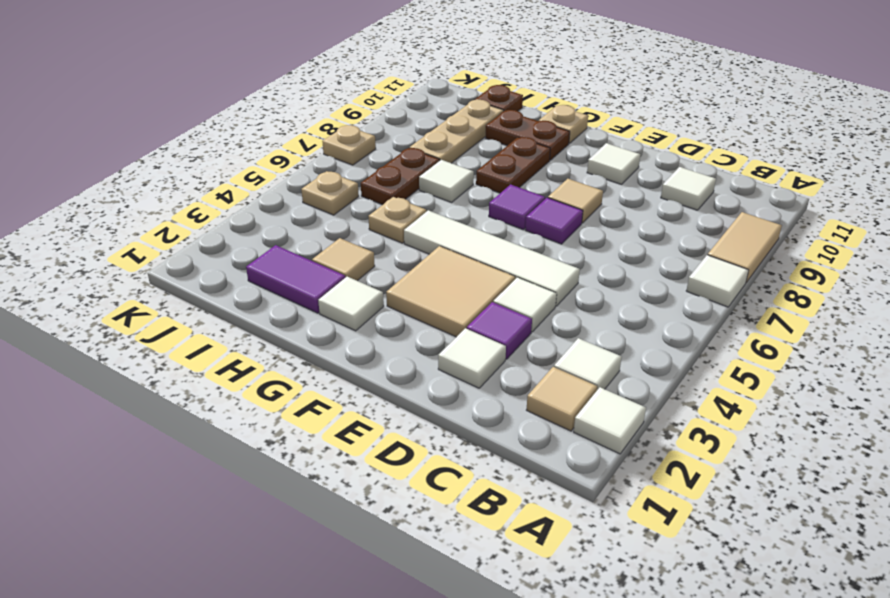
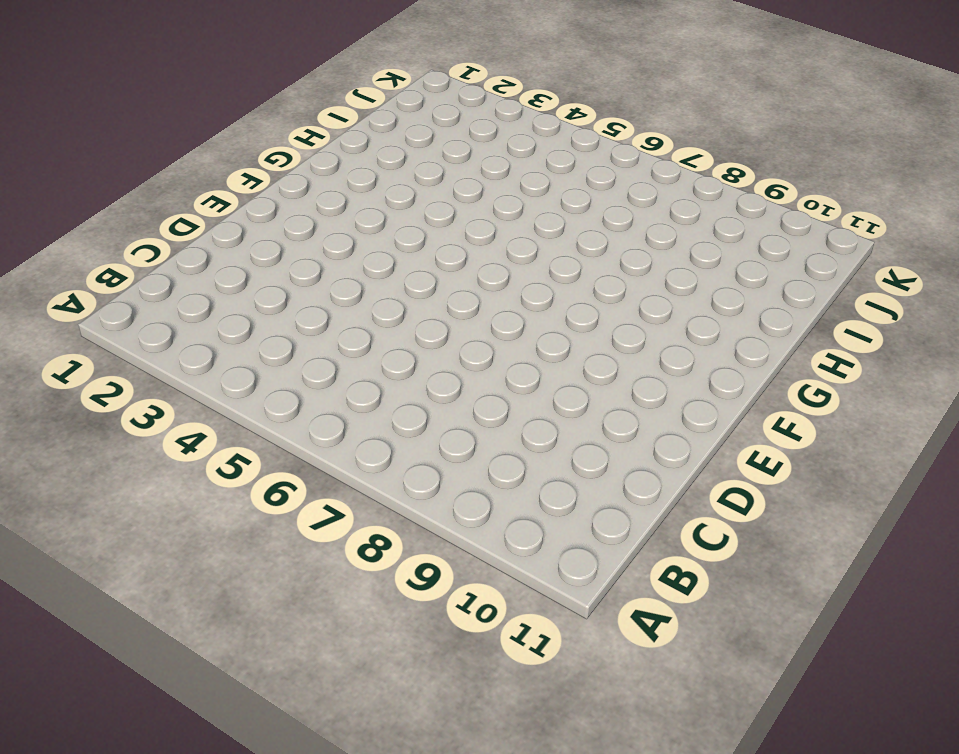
none -> white tile A2 level 1
none -> white tile A7 level 1
none -> tan tile A8:A9 level 1

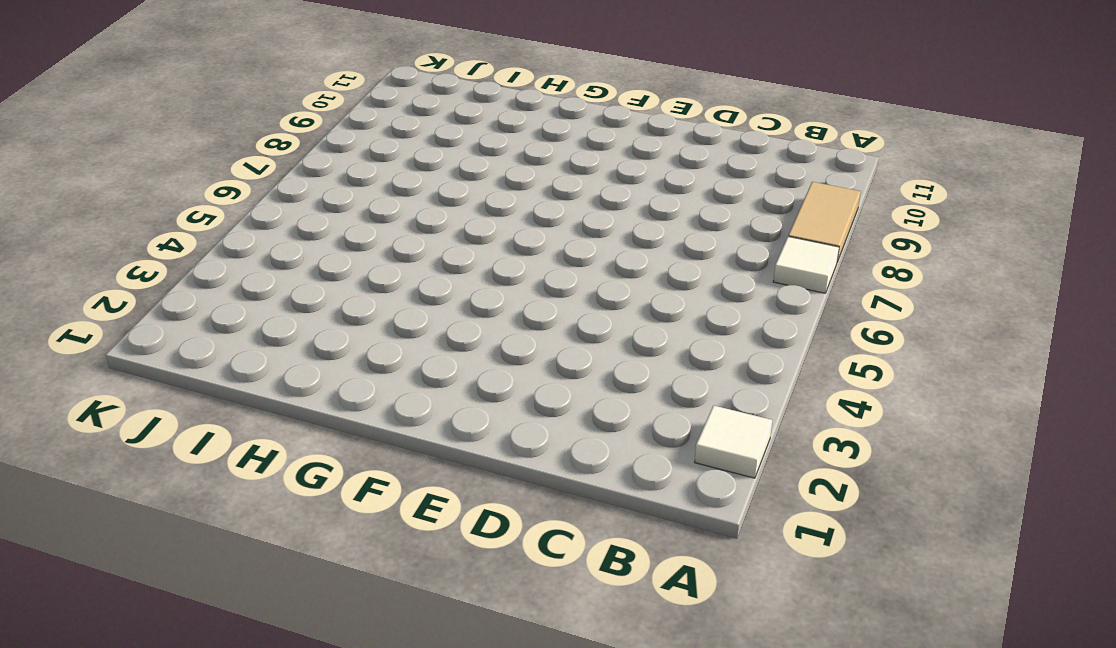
none -> tan tile B2 level 1
none -> white tile B3 level 1
none -> white tile C10 level 1

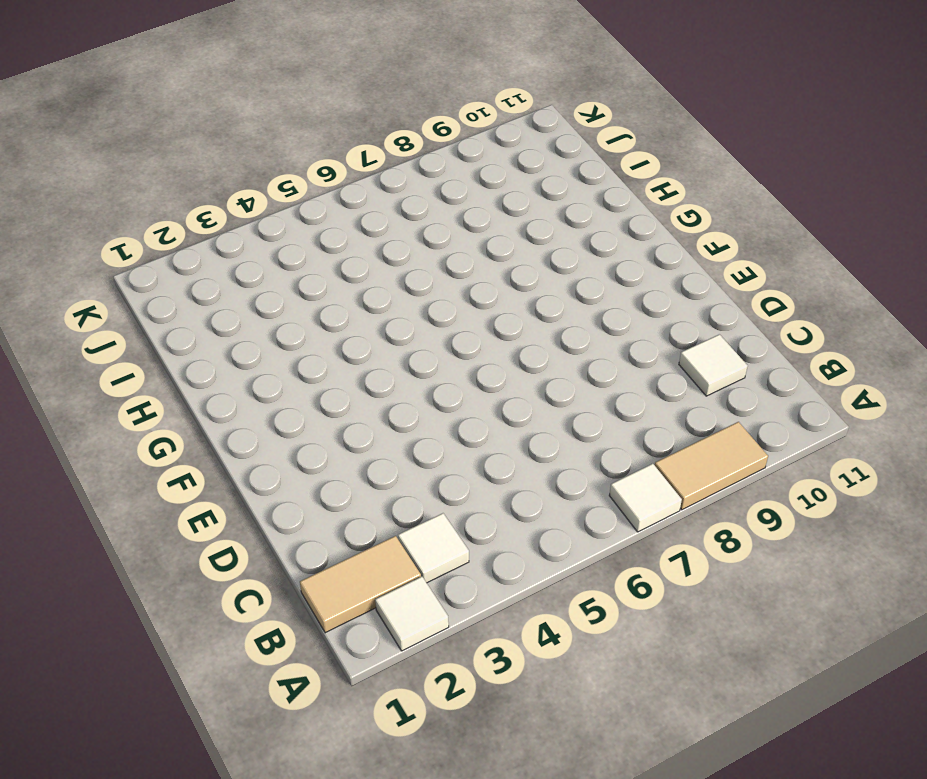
tan tile B1:B2 level 1 -> tan tile B2 level 1
none -> white tile D2 level 1
none -> purple tile D3 level 1
none -> white tile D4 level 1

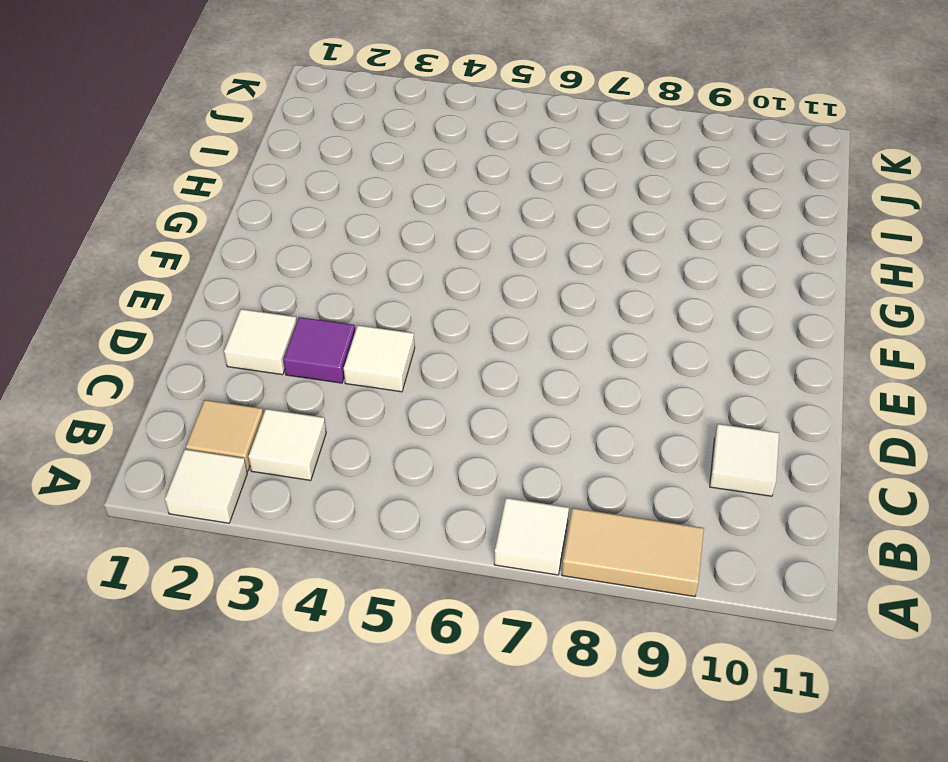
none -> white tile D5:G5 level 1
none -> tan tile E3:F4 level 1
none -> purple tile E7 level 1

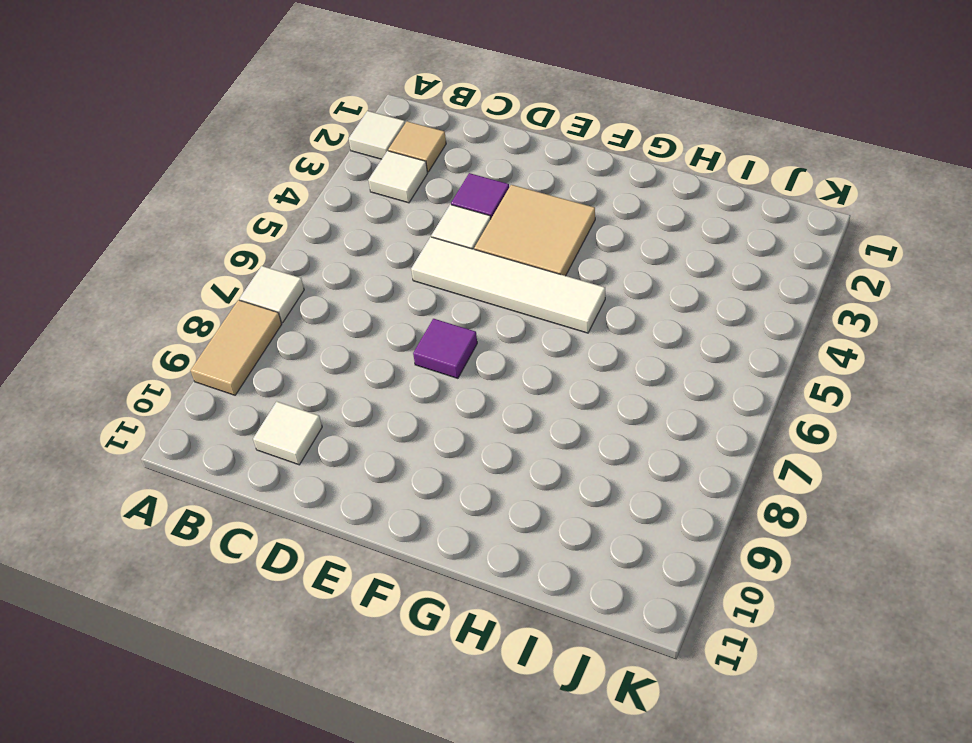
none -> white tile D2 level 1
none -> tan tile E8 level 1
none -> white tile E10 level 1

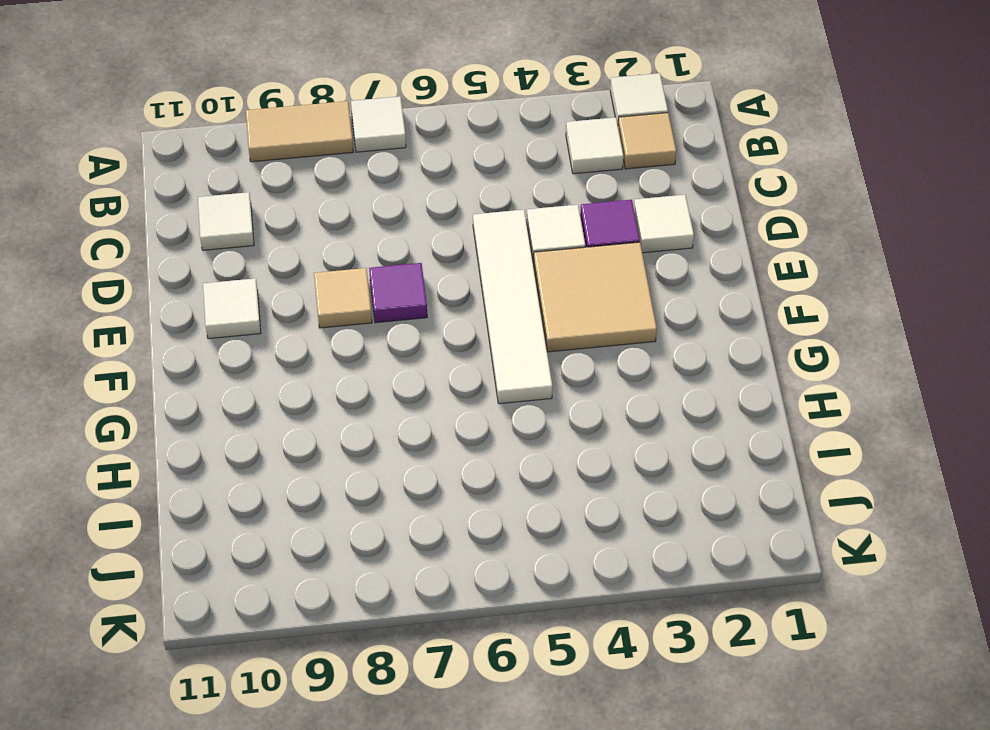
none -> purple tile F7 level 1
none -> white tile G2 level 1
none -> brown plate G8:G9 level 1

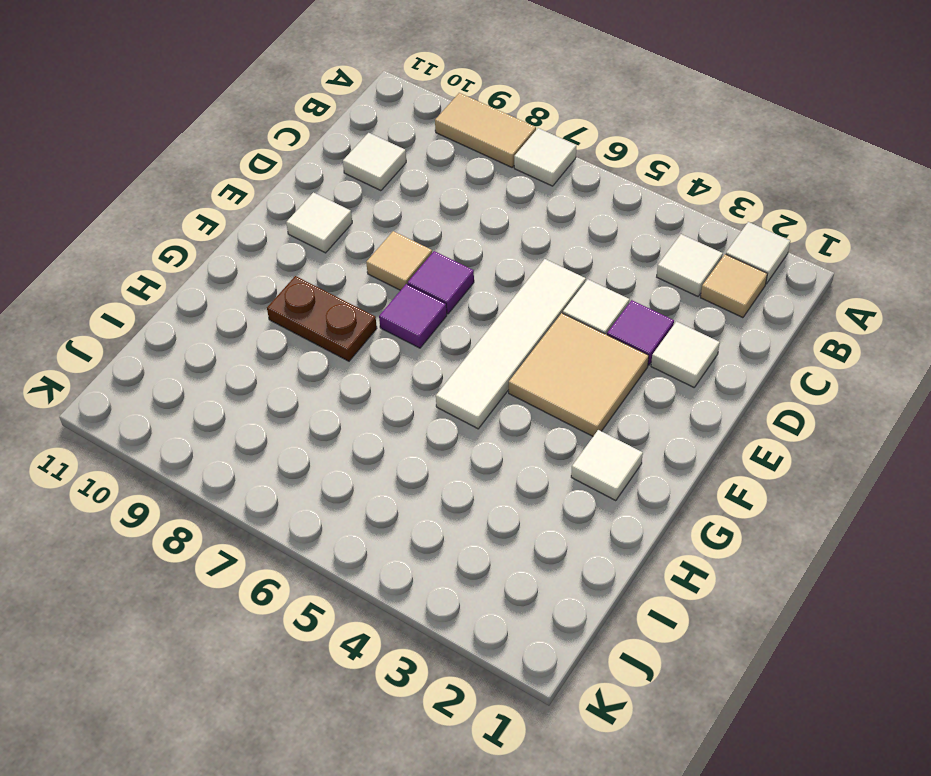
none -> brown plate G10:H10 level 1
none -> tan plate G11 level 1
none -> purple tile H2:I2 level 1

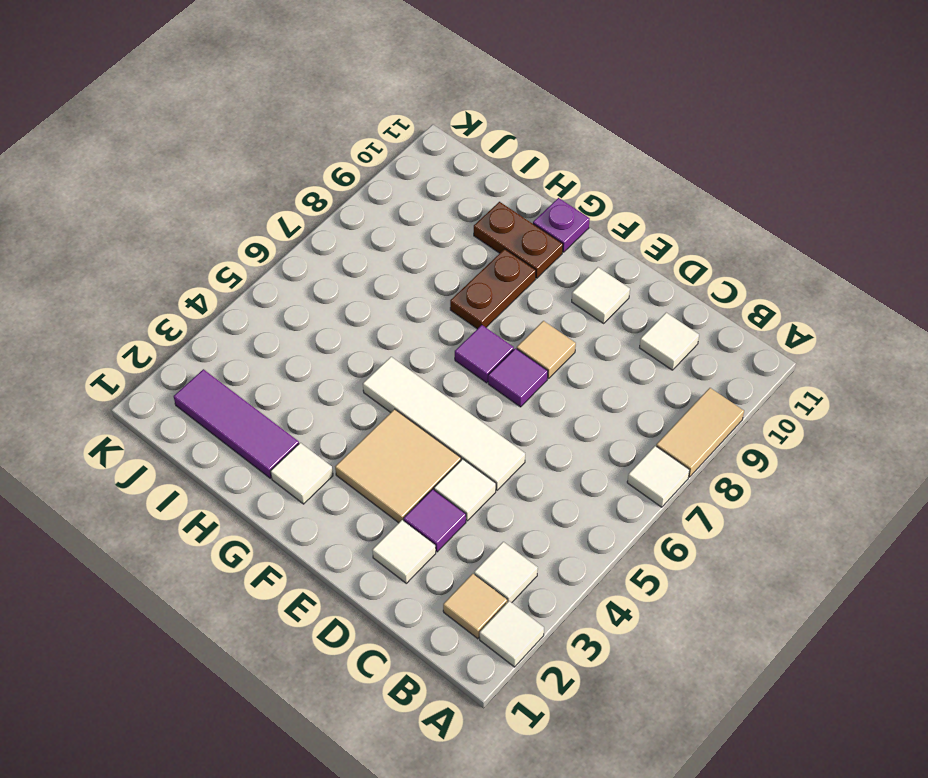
purple plate G11 level 1 -> tan plate G11 level 1
purple tile H2:J2 level 1 -> purple tile H2:I2 level 1
none -> tan tile H3 level 1
none -> tan plate H5 level 1
none -> white tile H7 level 1

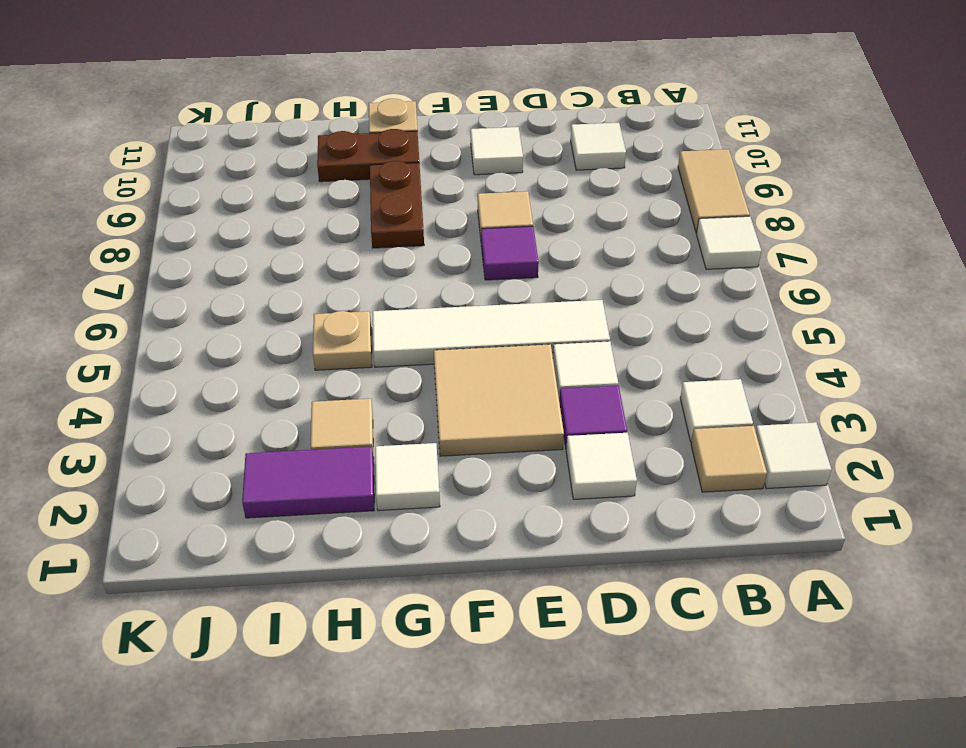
none -> purple tile F7 level 1
none -> white tile H7 level 1
none -> brown plate I6:I7 level 1

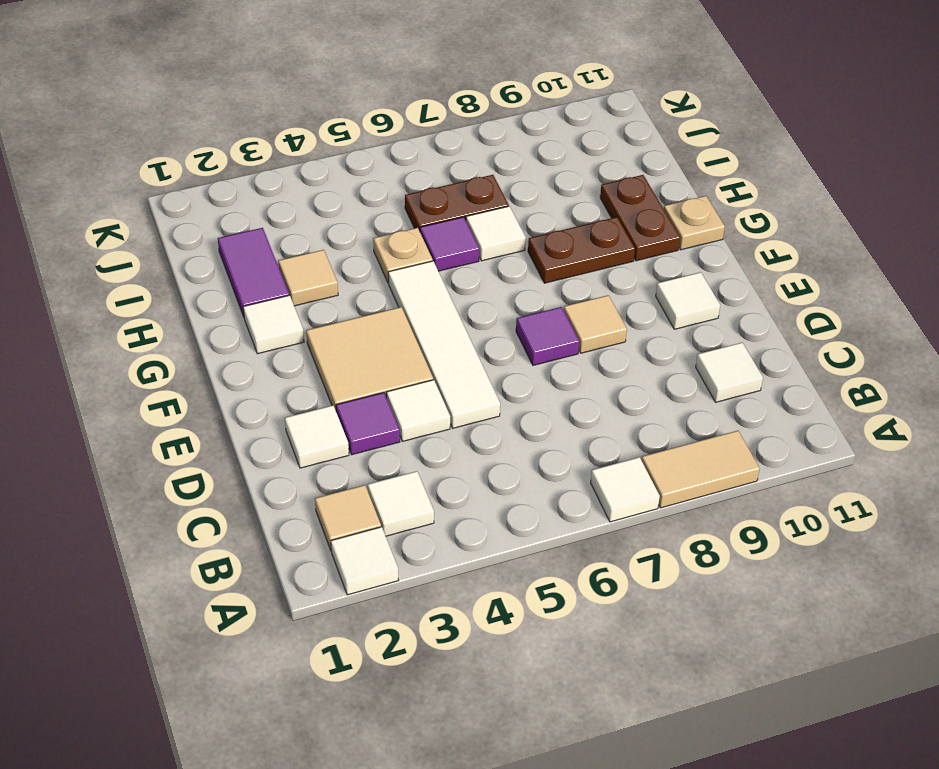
purple tile H6 level 1 -> purple tile F7 level 1
none -> tan plate I8:I10 level 1
none -> brown plate I11 level 1
none -> tan plate J5 level 1

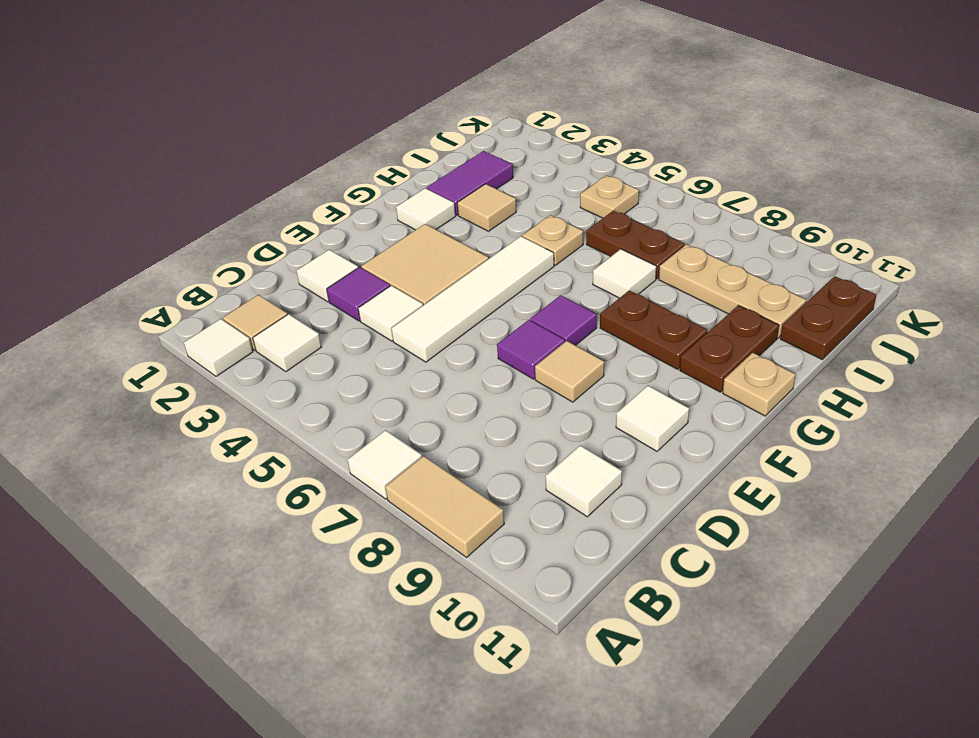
brown plate I11:J11 level 1 -> brown plate I11 level 1
none -> tan plate K7 level 1

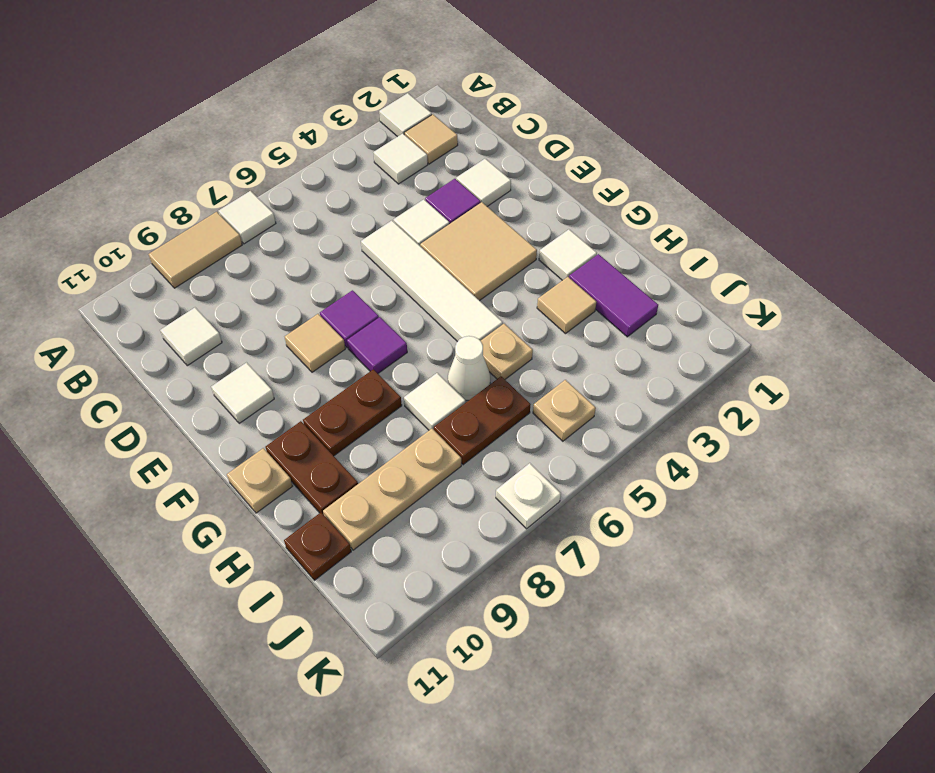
white cone H6 level 1 -> none
white plate K7 level 1 -> tan plate K7 level 1

